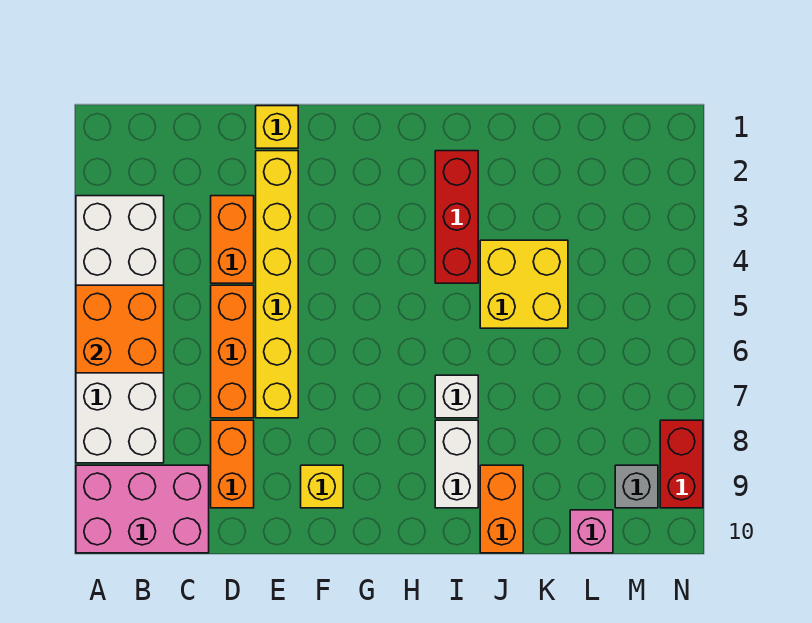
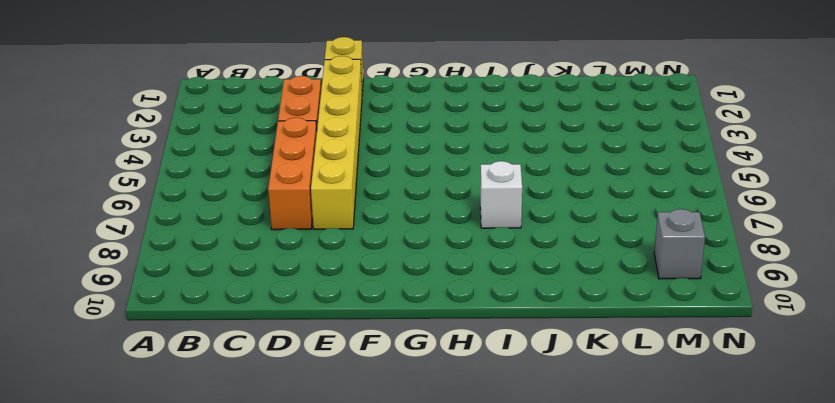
none -> white brick A3:B8 level 1
none -> pink brick A9:C10 level 1
none -> orange brick D8:D9 level 1

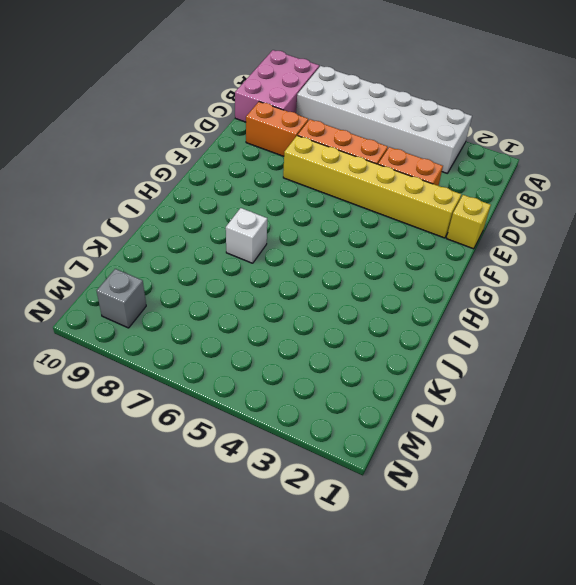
none -> yellow brick F9 level 1
none -> red brick I2:I4 level 1
none -> white brick I8:I9 level 1

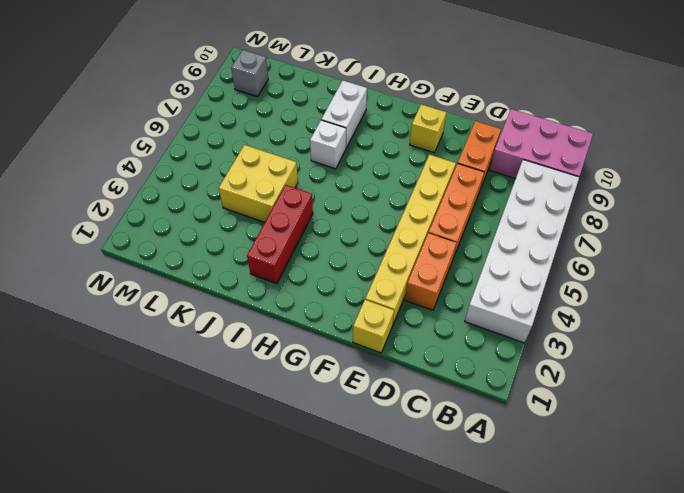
none -> orange brick J9:J10 level 1
none -> pink brick L10 level 1
none -> red brick N8:N9 level 1

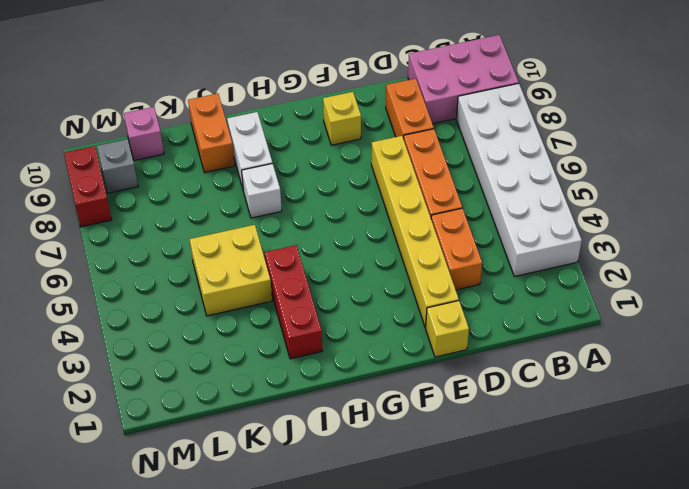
none -> orange brick A5:B6 level 2

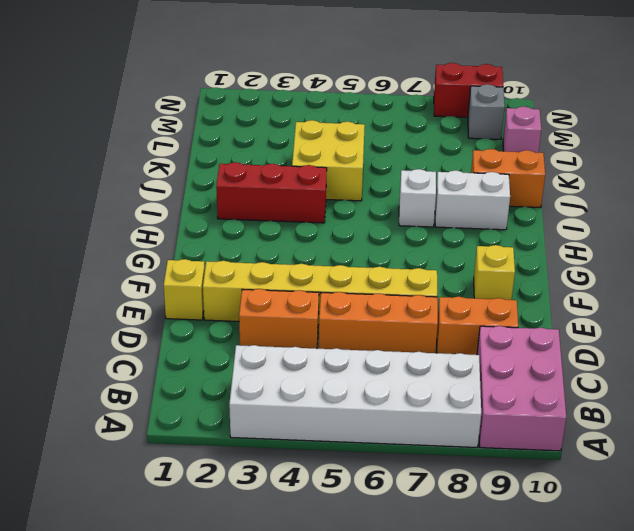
none -> orange brick A5:B6 level 2

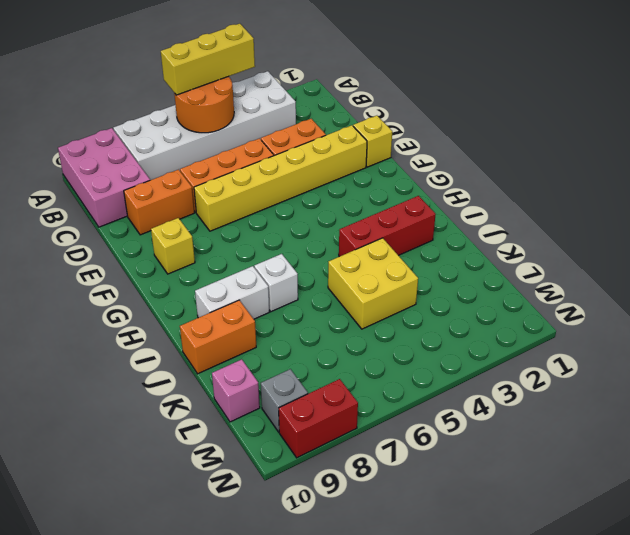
yellow brick A4:A6 level 3 -> none
orange round brick A5:B6 level 2 -> orange brick A5:B6 level 2

